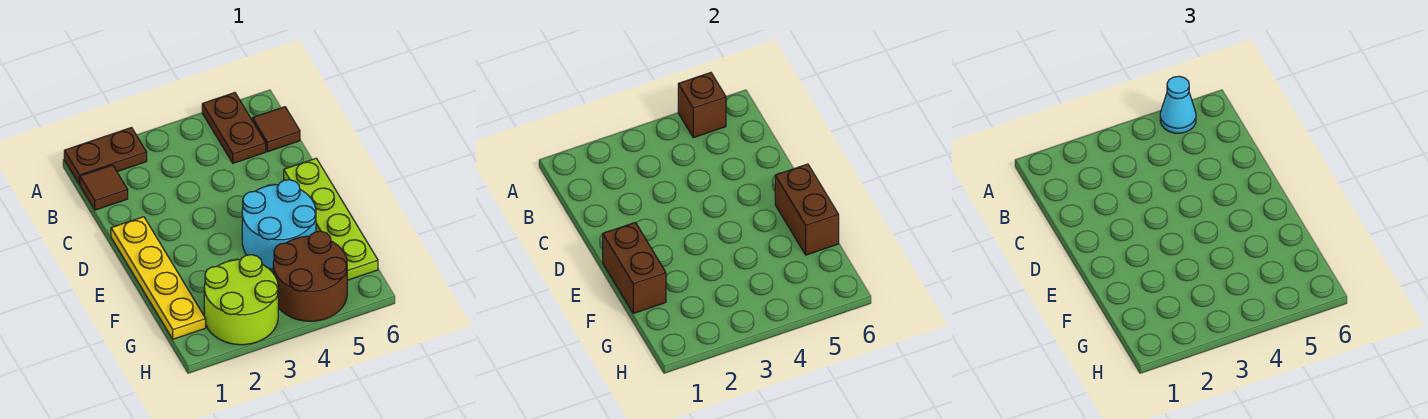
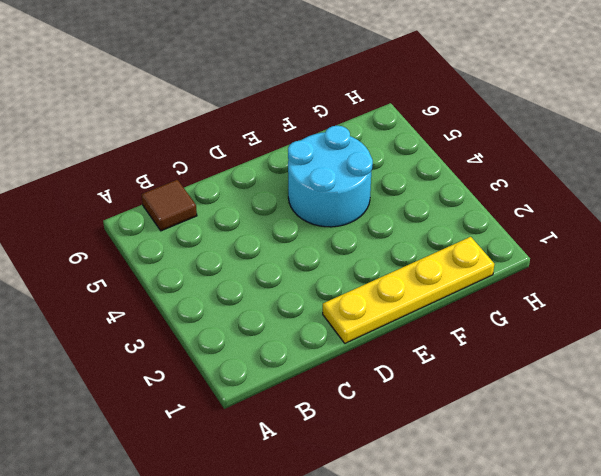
none -> brown plate A1:A2 level 1
none -> brown plate A5:B5 level 1
none -> brown tile B1 level 1

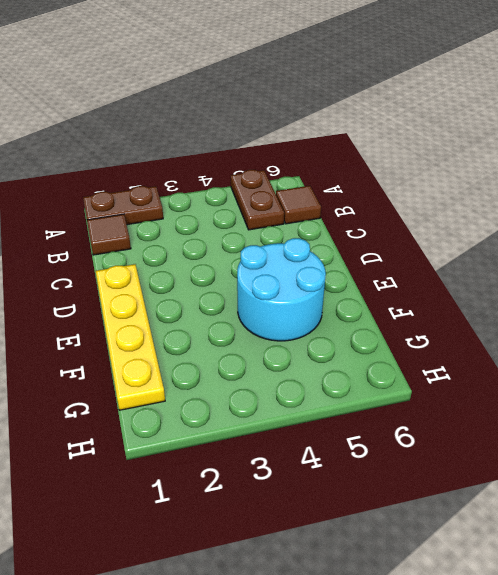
none -> lime plate D6:G6 level 1
none -> lime round brick G2:H3 level 1
none -> brown round brick G4:H5 level 1

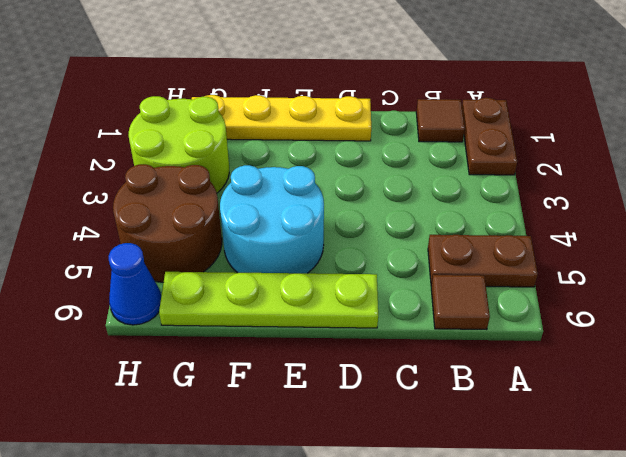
blue cone H6 level 1 -> none
none -> brown brick A5 level 2
none -> brown brick E1:F1 level 2
none -> brown brick E6:F6 level 2

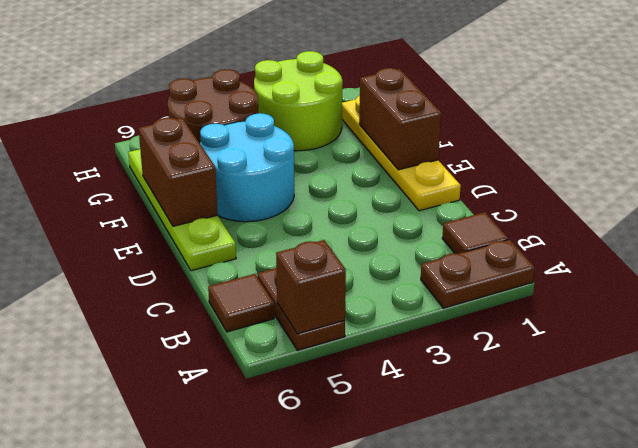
none -> cyan cone A5 level 3

